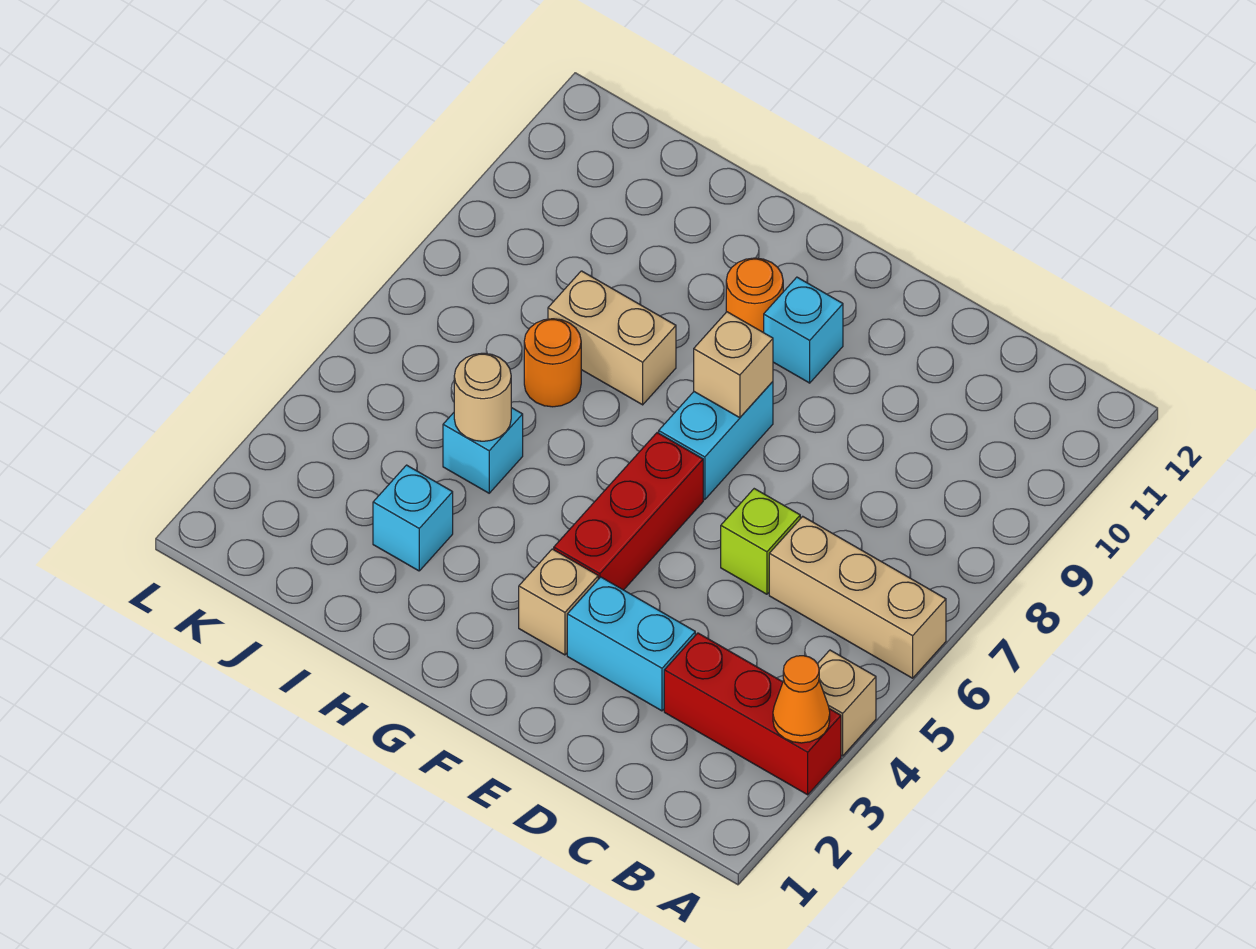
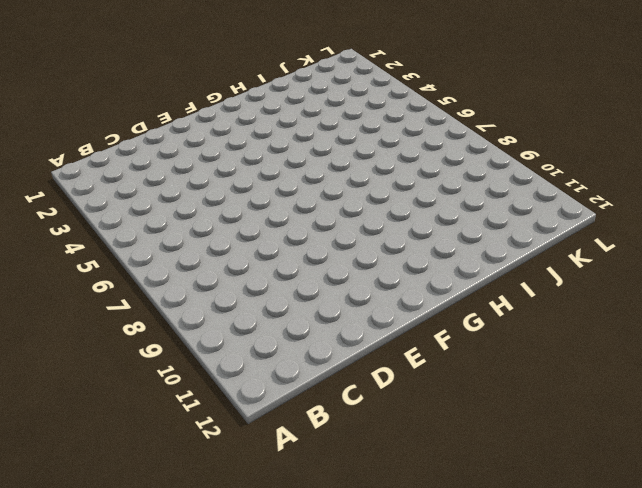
none -> red brick A3:C3 level 1
none -> tan brick A4 level 1
none -> tan brick A6:C6 level 1

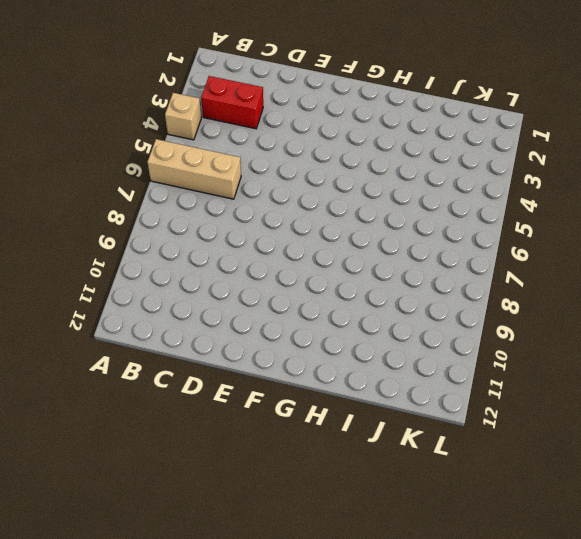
red brick B3:C3 level 1 -> red brick A3:C3 level 1
none -> cyan brick D3:E3 level 1
none -> lime brick D6 level 1
none -> tan brick F3 level 1

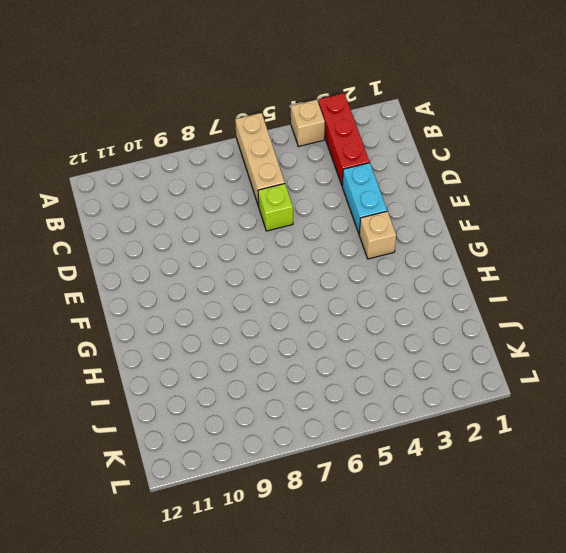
none -> red brick F4:F6 level 1
none -> cyan brick F7:F8 level 1
none -> cyan brick F10 level 1

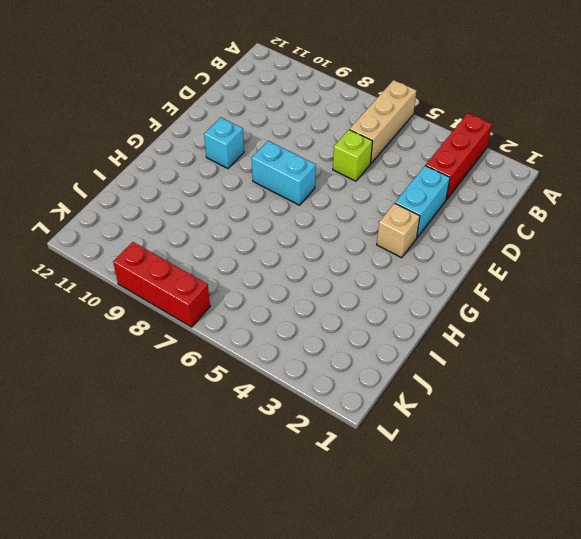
red brick L7:L9 level 1 -> red brick F4:F6 level 1
none -> tan brick A4 level 1
none -> orange round brick G10 level 1
none -> tan brick H8:I8 level 1

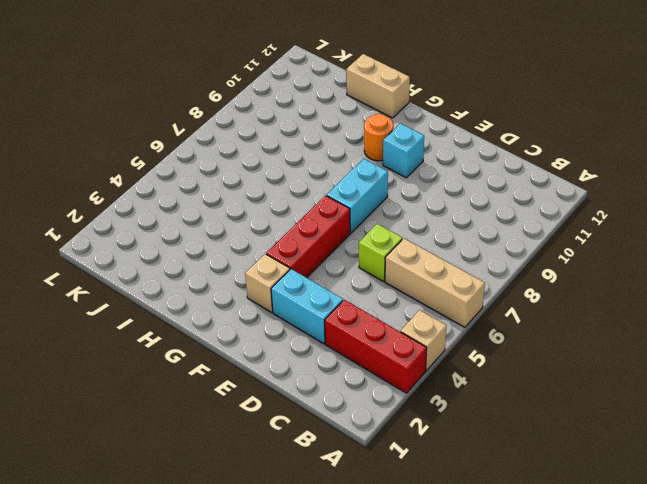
tan brick H12:I12 level 1 -> tan brick H8:I8 level 1
none -> cyan brick I3 level 1
none -> cyan brick I5 level 1
none -> orange round brick I7 level 1

